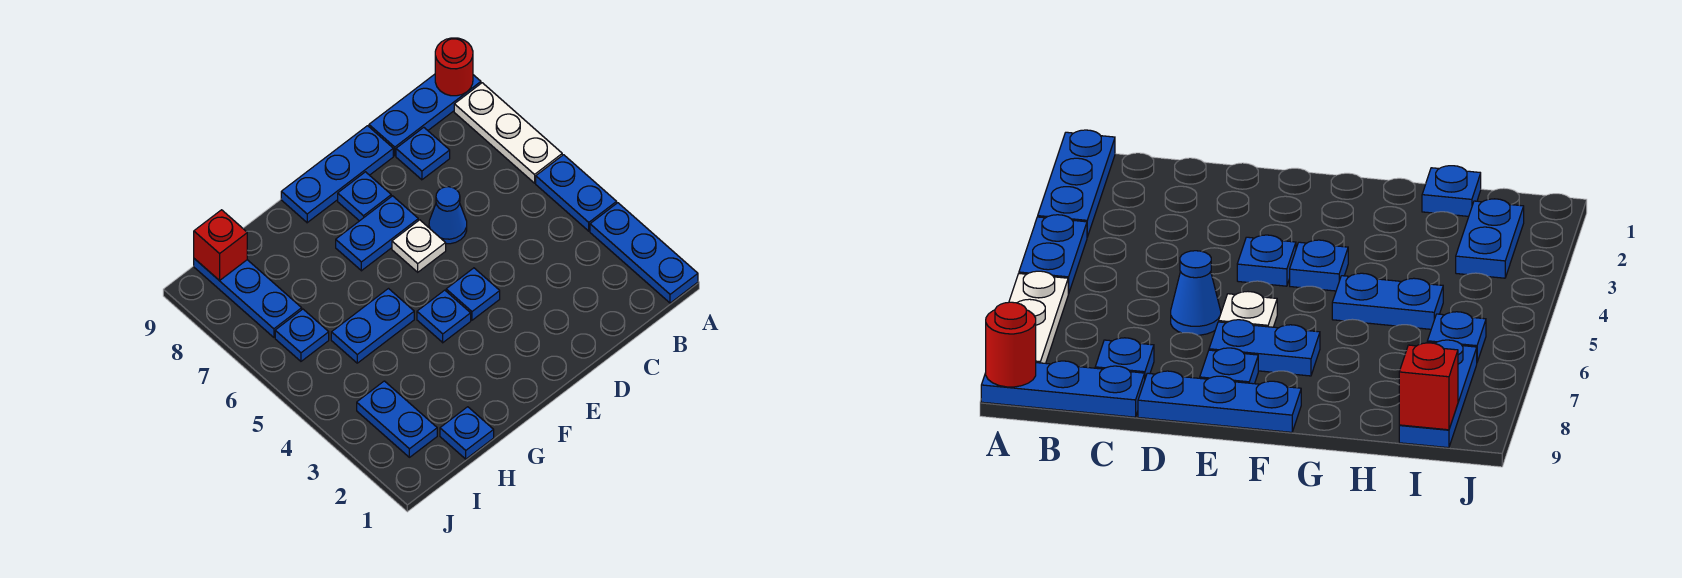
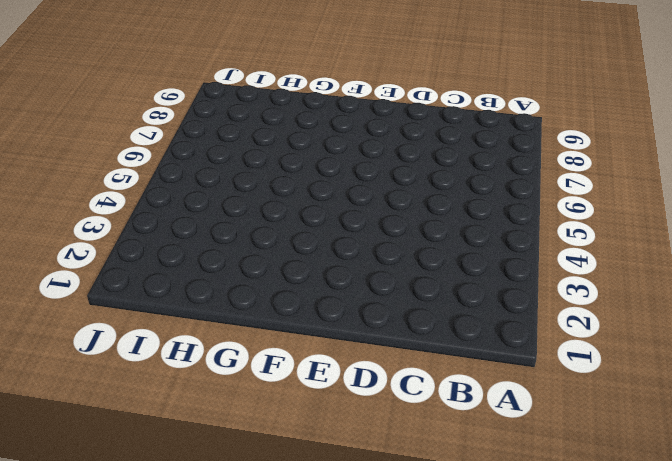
none -> blue plate A1:A3 level 1
none -> blue plate A4:A5 level 1
none -> white plate A6:A8 level 1

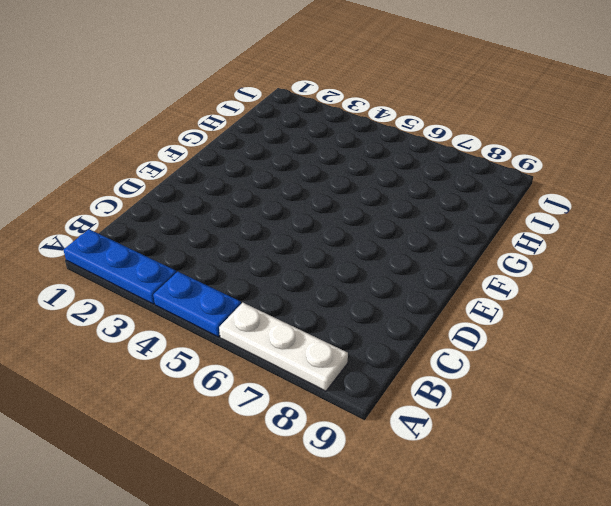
none -> blue plate A9:C9 level 1
none -> blue plate C8 level 1
none -> blue cone D6 level 1

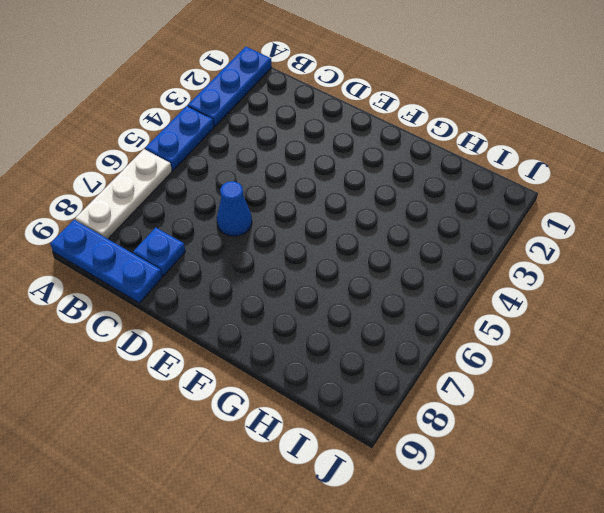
none -> blue plate D9:F9 level 1
none -> blue plate E4 level 1
none -> white plate E6 level 1

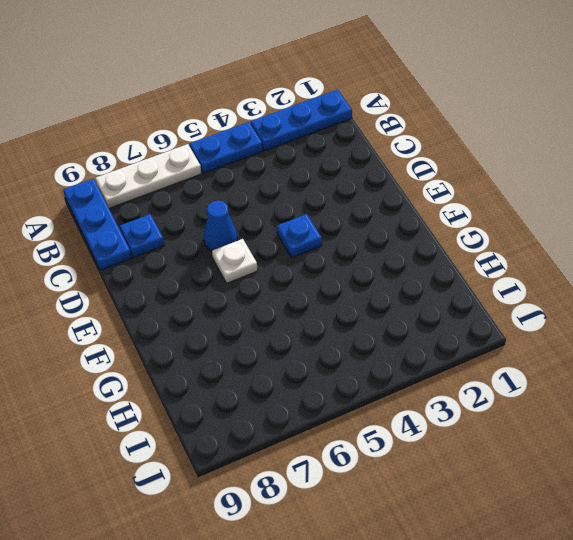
none -> blue plate D9:F9 level 1
none -> blue plate E7:F7 level 1
none -> blue plate E8 level 1

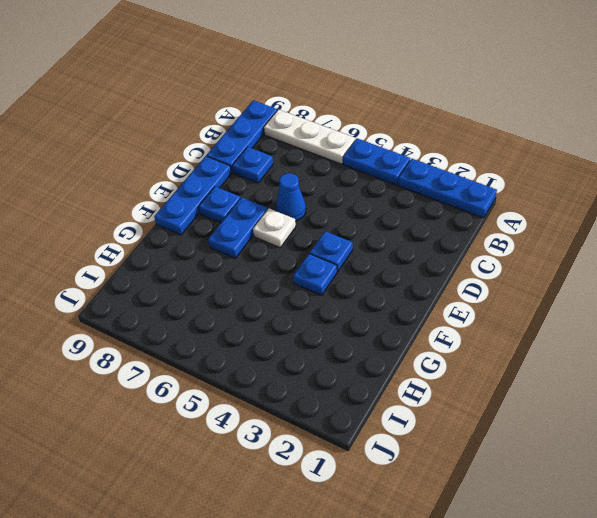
none -> blue plate G5:H5 level 1
none -> blue plate H1 level 1
none -> blue plate I2:I3 level 1

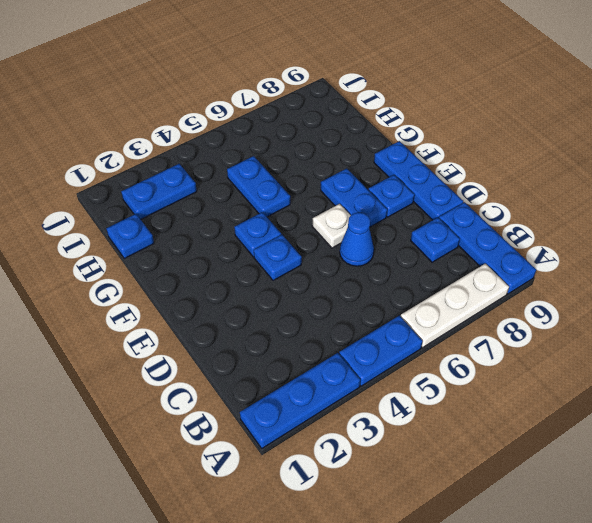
none -> blue plate I6 level 1
none -> blue plate I7:I9 level 1
none -> red round brick A9 level 2

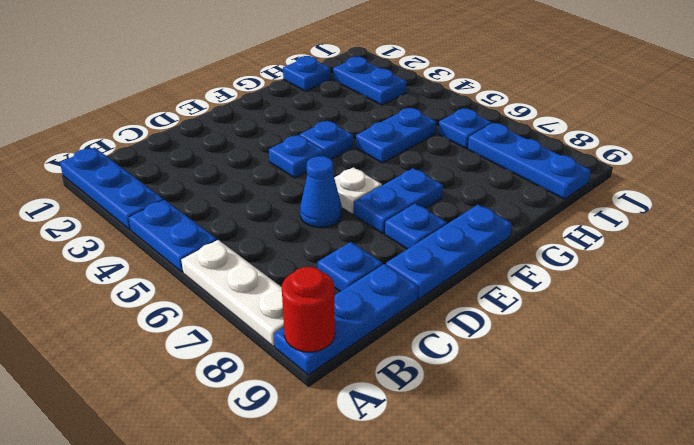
none -> red brick I9 level 2

